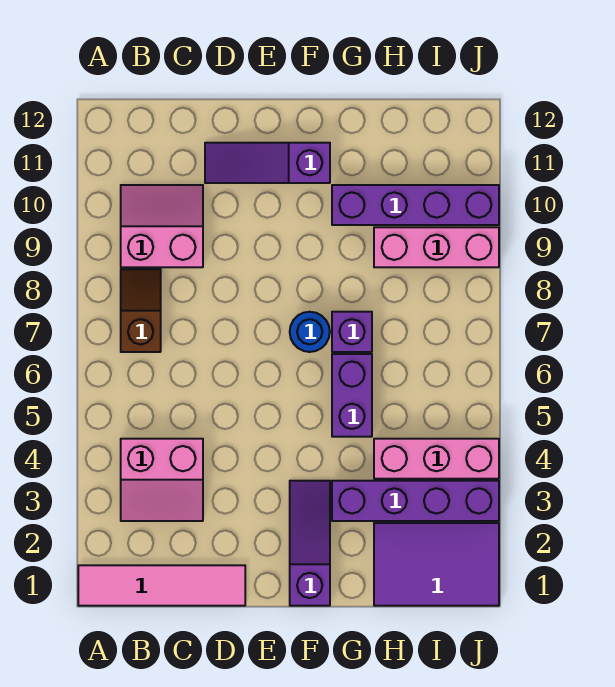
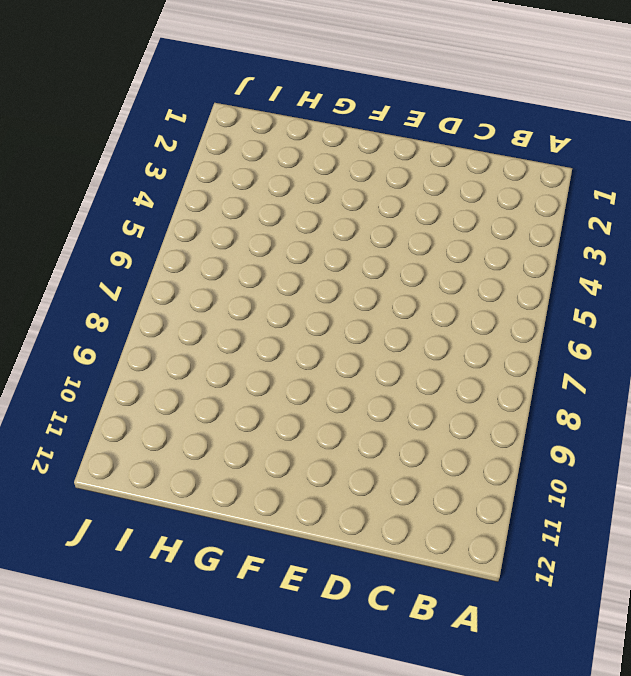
none -> pink tile A1:D1 level 1
none -> pink slope B3:C4 level 1 top 4
none -> brown slope B7:B8 level 1 top 7

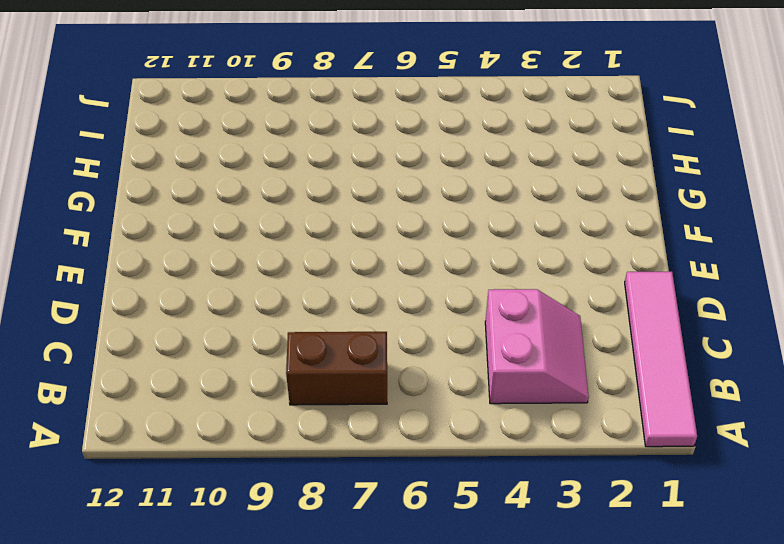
brown brick B7:B8 level 1 -> brown slope B7:B8 level 1 top 7
none -> pink slope B9:C10 level 1 top 9
none -> purple slope D11:F11 level 1 top F
none -> purple slope F1:F3 level 1 top 1

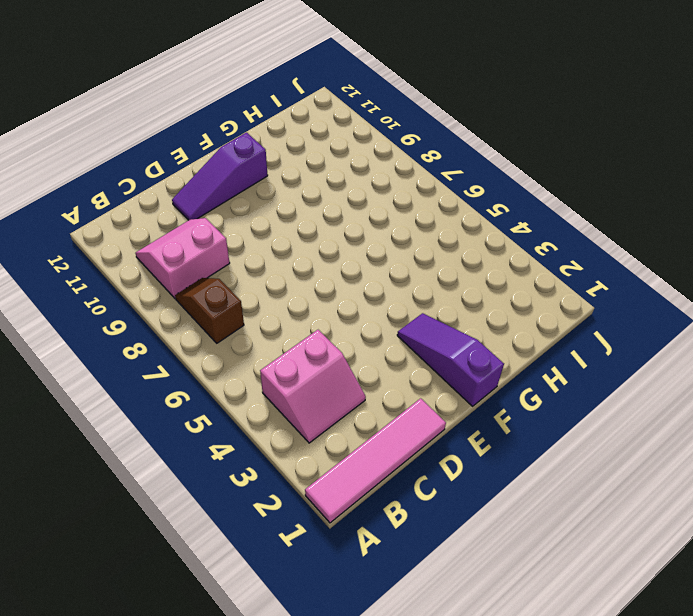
none -> blue round brick F7 level 1
none -> purple brick G3:J3 level 1
none -> purple brick G5:G6 level 1

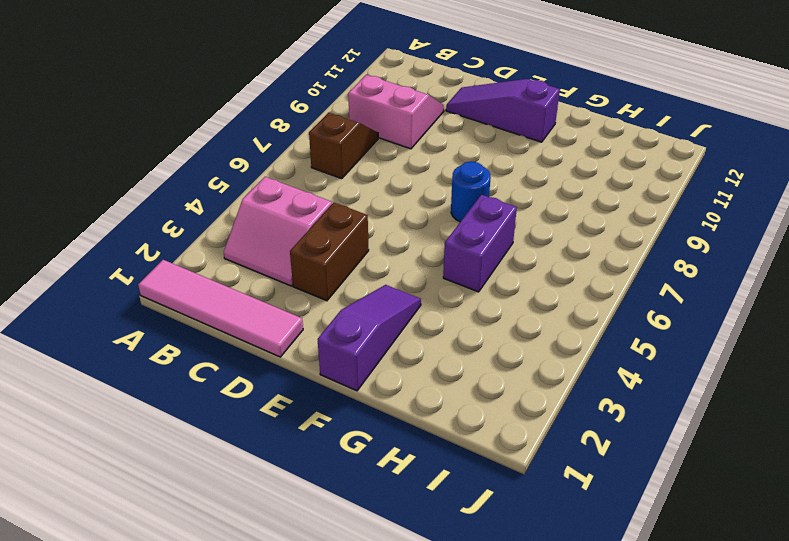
brown brick D3:D4 level 1 -> none
none -> purple brick G3:J3 level 1
none -> purple brick G7 level 1
none -> purple brick G10:J10 level 1

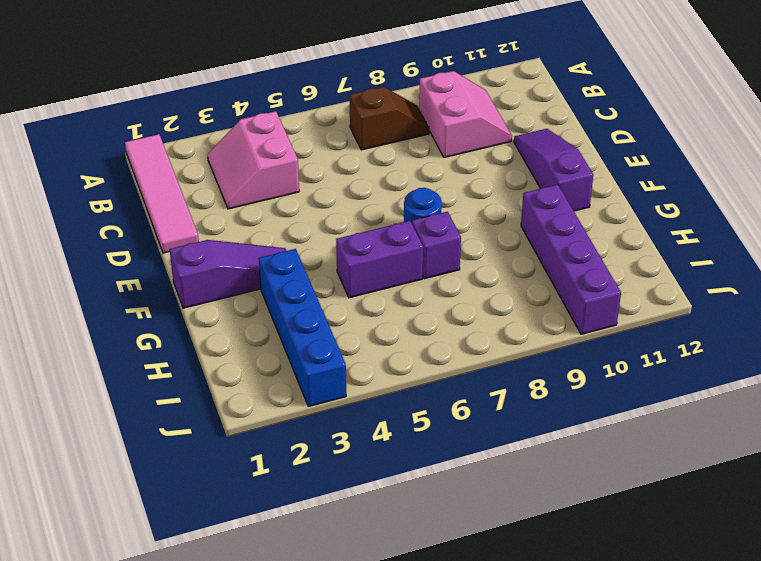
blue brick G3:J3 level 1 -> purple brick G3:J3 level 1
none -> purple tile H1:J2 level 1
none -> pink brick H4:J4 level 1
none -> pink brick H9:J9 level 1

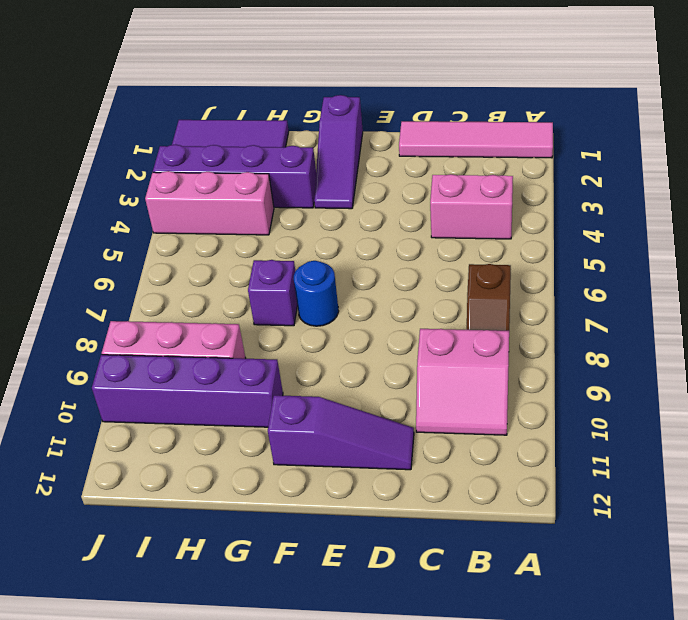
none -> purple brick G5:G6 level 1

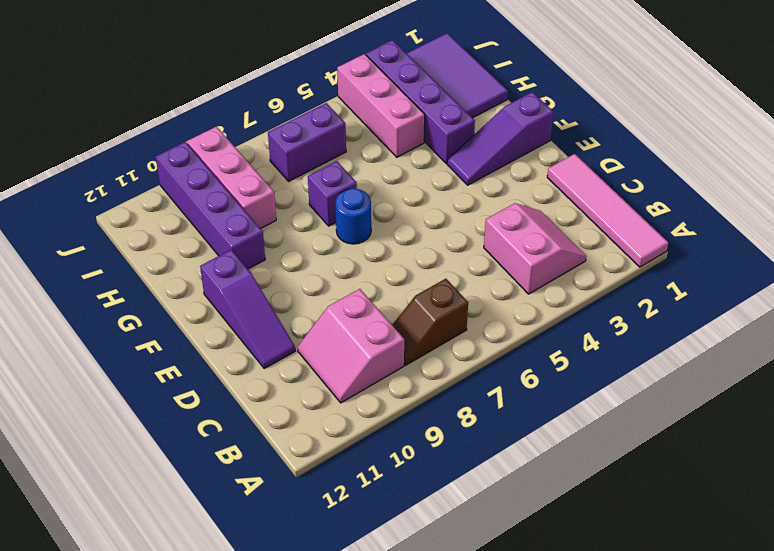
purple brick I6:I7 level 1 -> purple brick G5:G6 level 1

